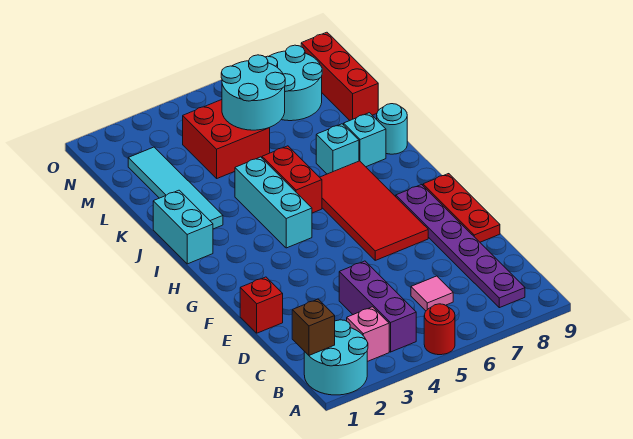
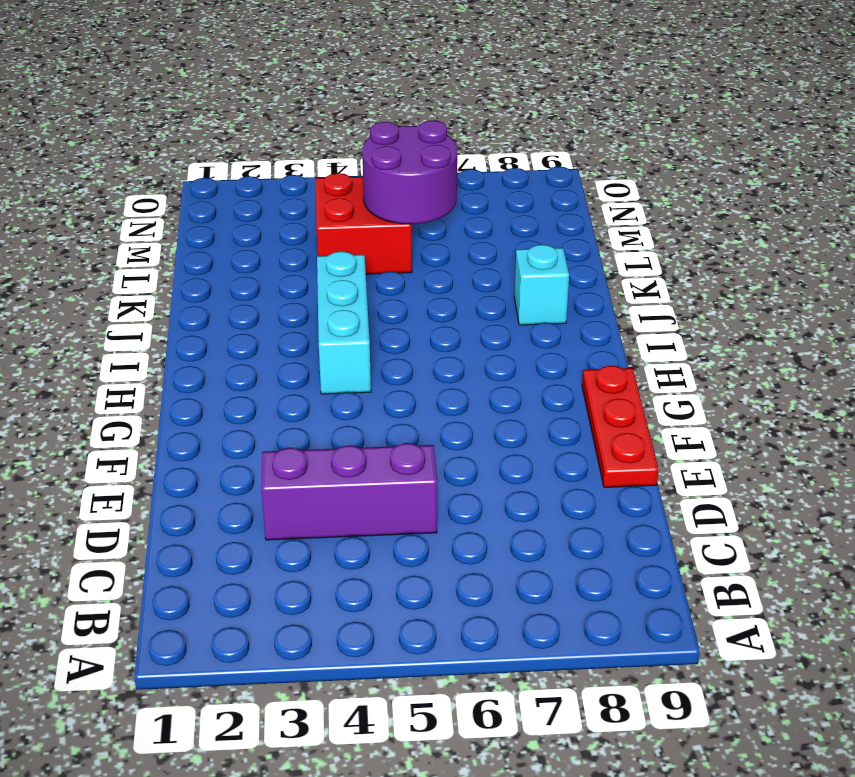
purple brick D3:D5 level 1 -> purple brick B4:D4 level 1
purple round brick L5:M6 level 2 -> cyan round brick L5:M6 level 2
none -> cyan round brick A1:B2 level 1
none -> red round brick A5 level 1
none -> pink brick B3 level 1

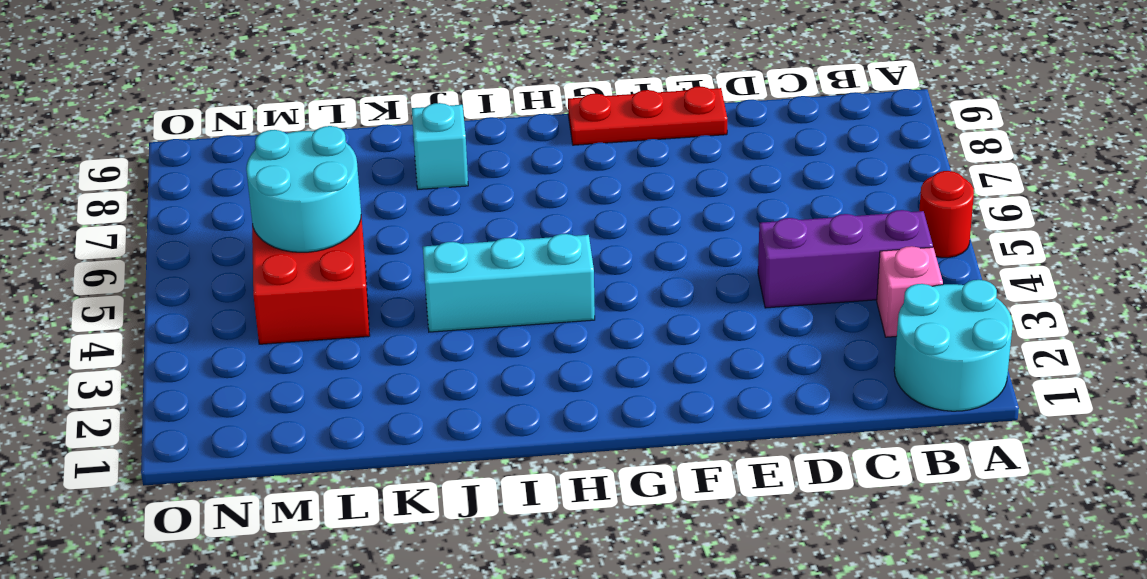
none -> purple plate B8:G8 level 1
none -> pink tile C6 level 1
none -> red brick E1 level 1

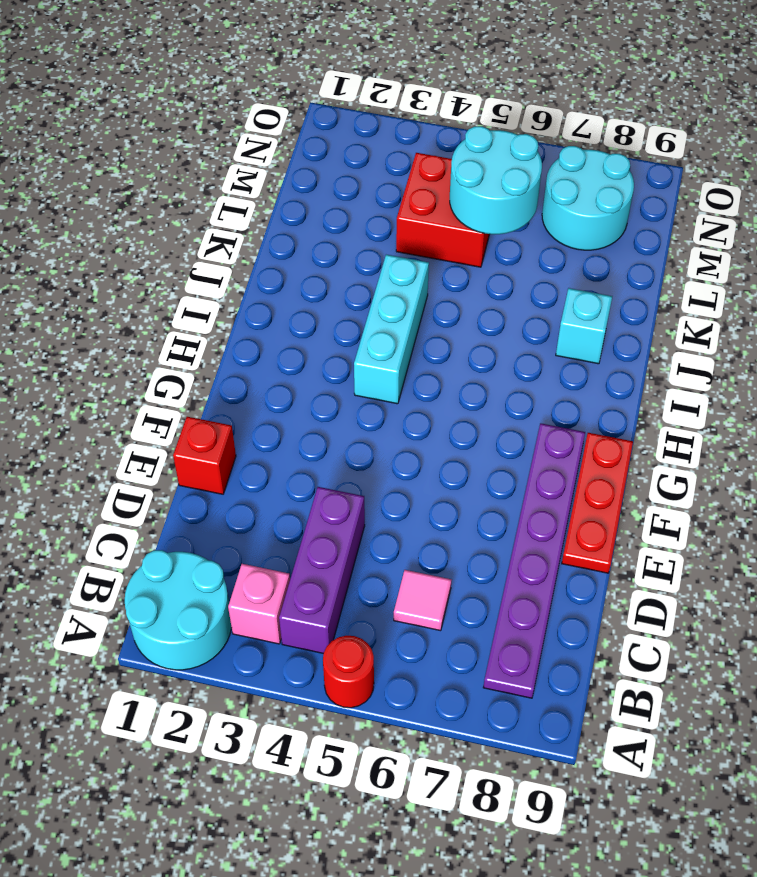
none -> red tile F6:I7 level 1
none -> cyan brick I1:J1 level 1
none -> red brick I5:J5 level 1

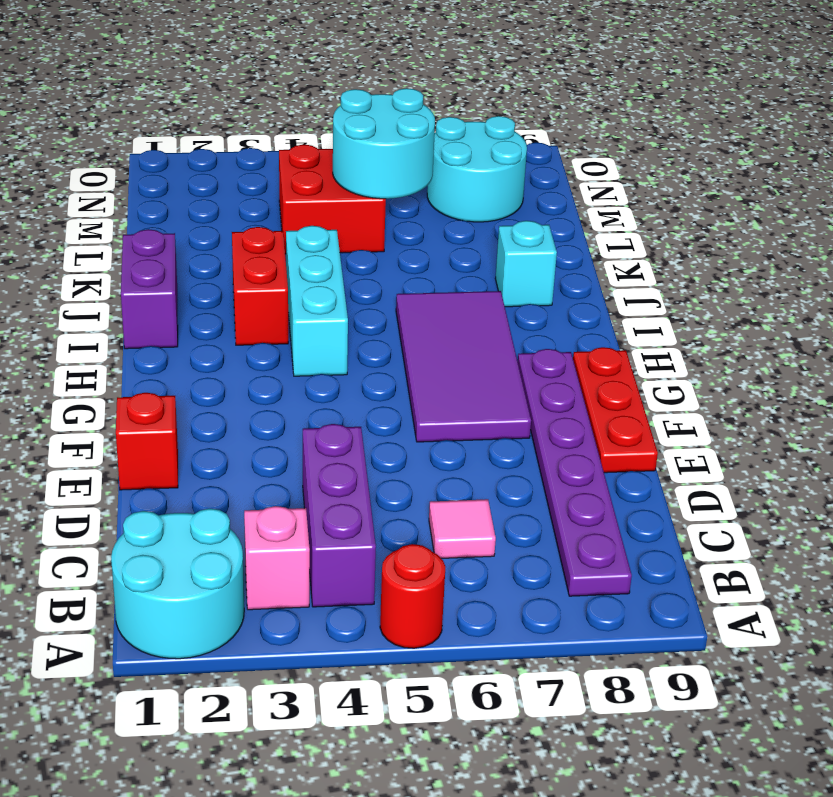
purple tile F6:I7 level 1 -> red tile F6:I7 level 1
purple brick I1:J1 level 1 -> cyan brick I1:J1 level 1
red brick I3:J3 level 1 -> red brick I5:J5 level 1
none -> cyan tile J2:M2 level 1
none -> cyan brick J7 level 1
none -> cyan round brick J9 level 1

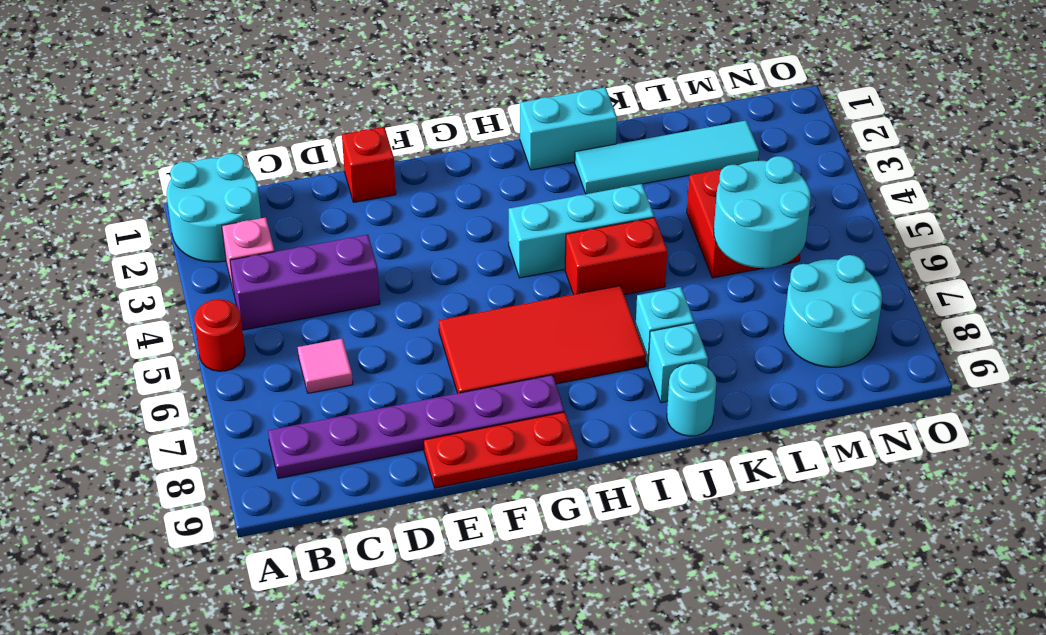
none -> red brick L9:N9 level 1
none -> brown brick B1 level 2

